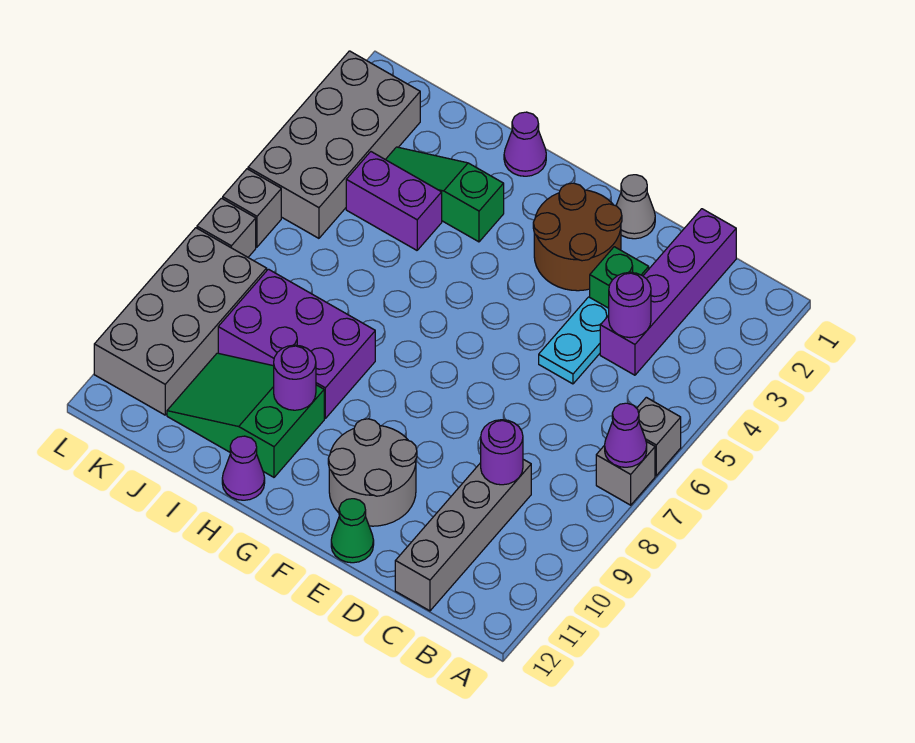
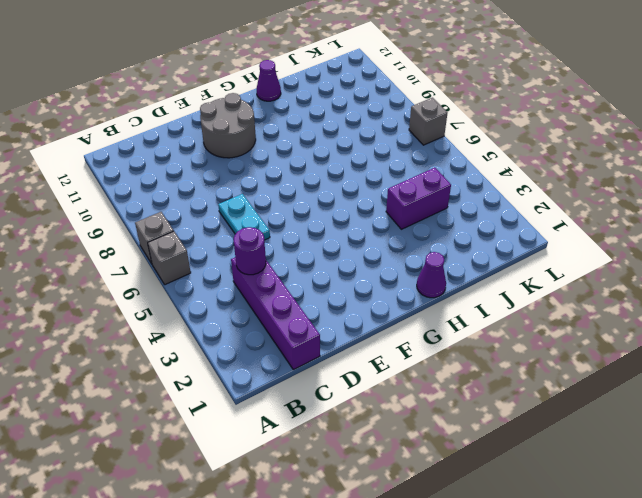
cyan plate D6:D7 level 1 -> cyan plate D4:D5 level 1
none -> grey brick C9:C12 level 1
none -> green brick D3 level 1
none -> grey cone E1 level 1

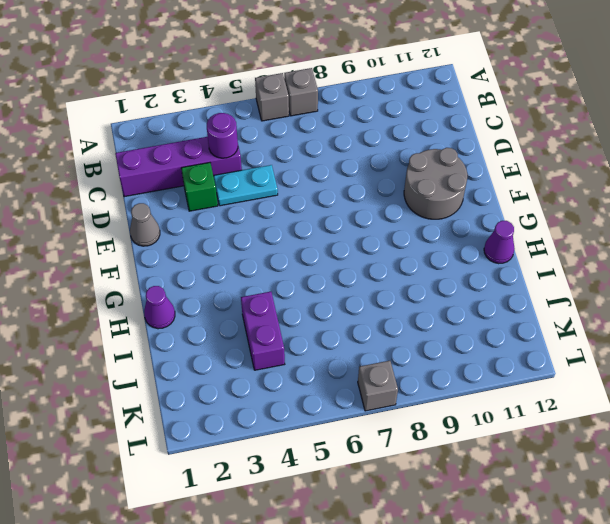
none -> grey brick C9:C12 level 1
none -> brown round brick E2:F3 level 1
none -> green cone E12 level 1

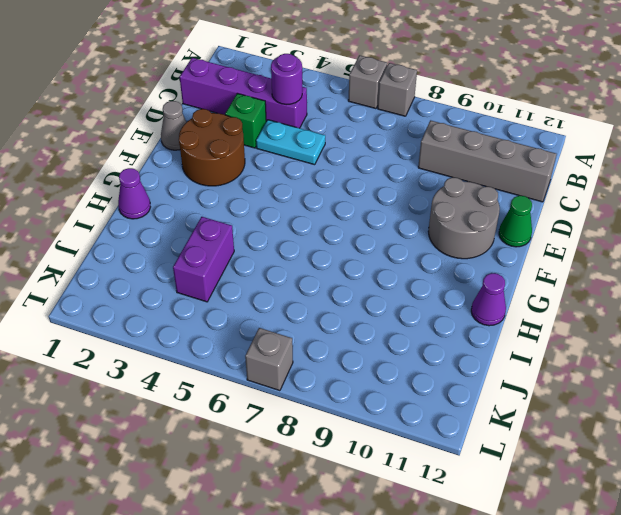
none -> green slope H3:J3 level 1 top H
none -> purple brick H8:J9 level 1
none -> green slope H10:J11 level 1 top H

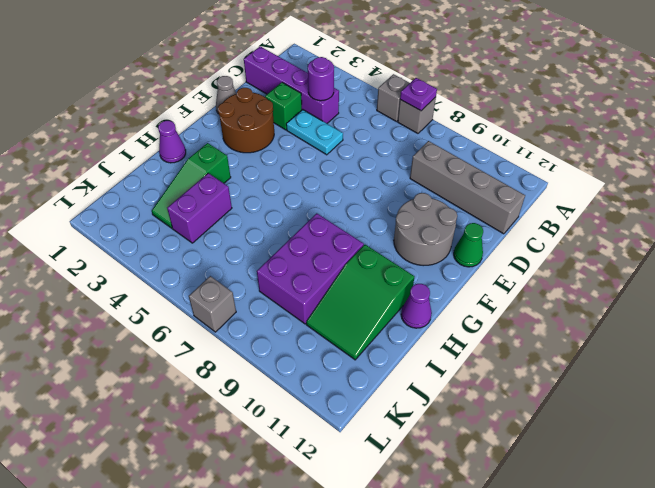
purple plate A7 level 2 -> purple cone A7 level 2
none -> grey brick K2:L5 level 1
none -> grey brick K8:L11 level 1
none -> grey brick L6 level 1

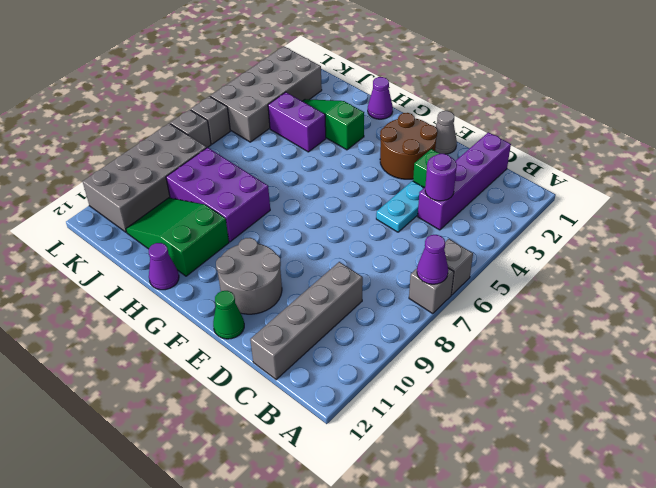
none -> purple round brick C9 level 2
none -> purple round brick H10 level 2

